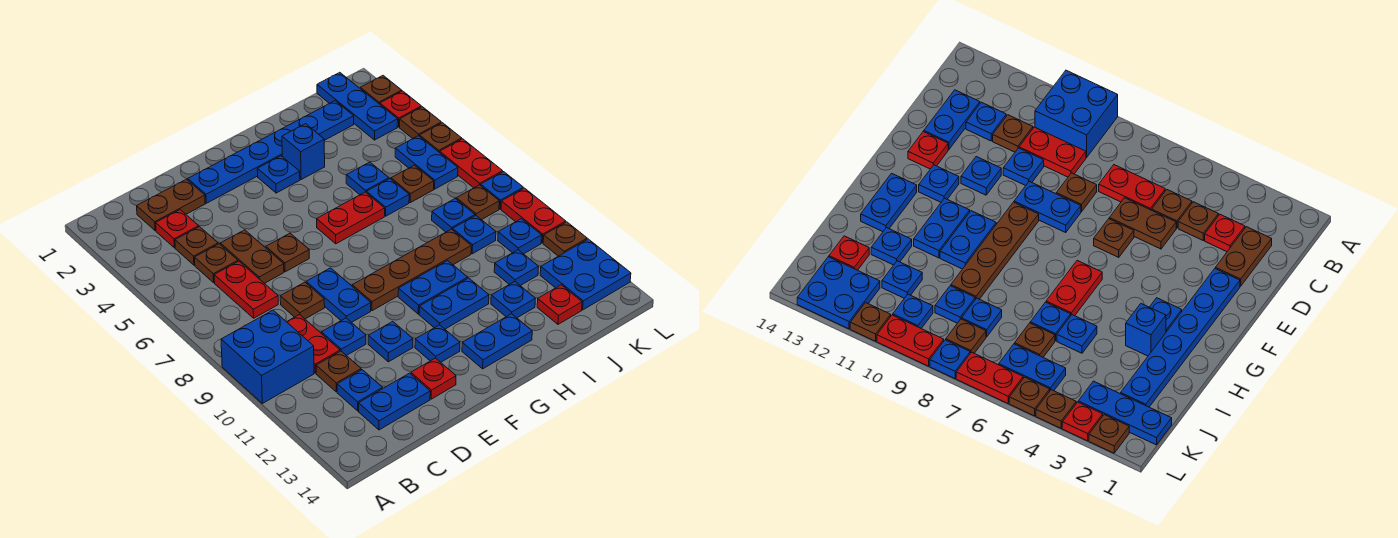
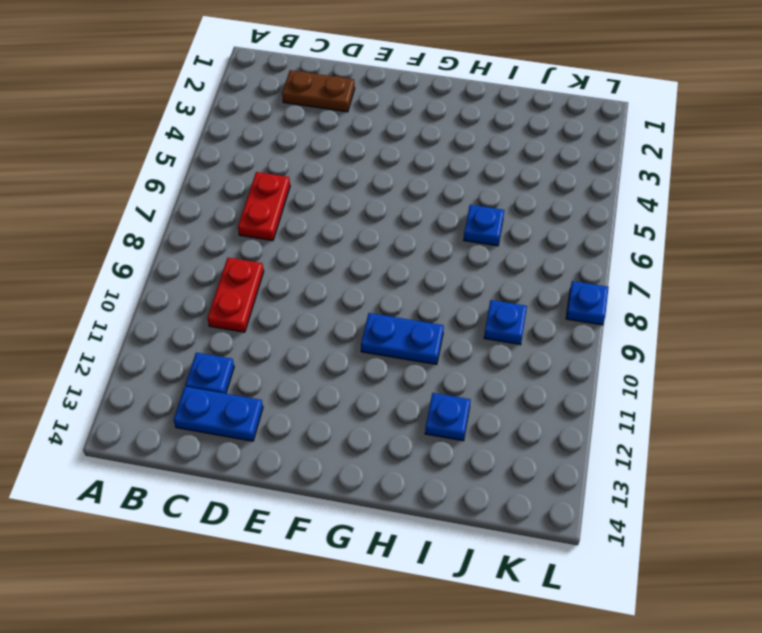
none -> blue brick A9:B10 level 1
none -> red plate C3 level 1
none -> brown plate C4 level 1
none -> brown plate C5 level 1

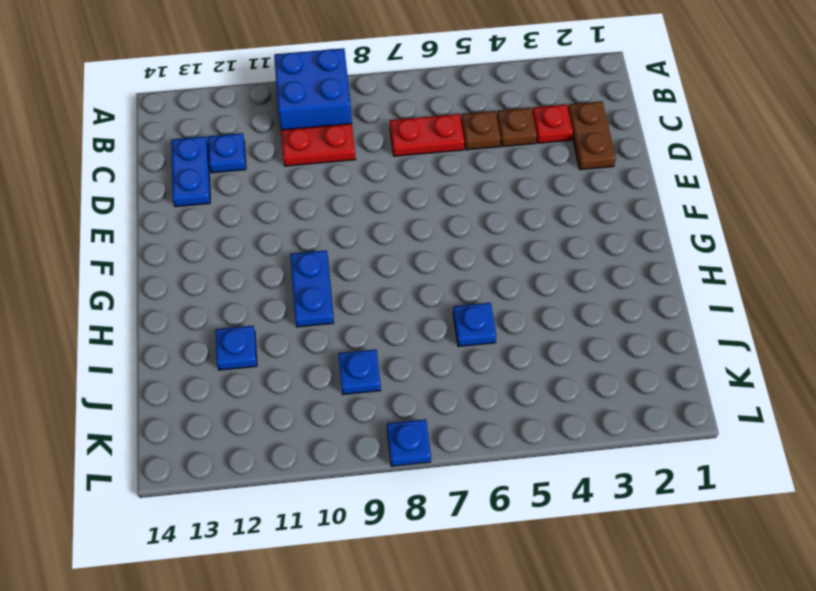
none -> brown plate C11 level 1
none -> brown plate D5:D6 level 1
none -> brown plate D8 level 1
none -> blue plate D10 level 1

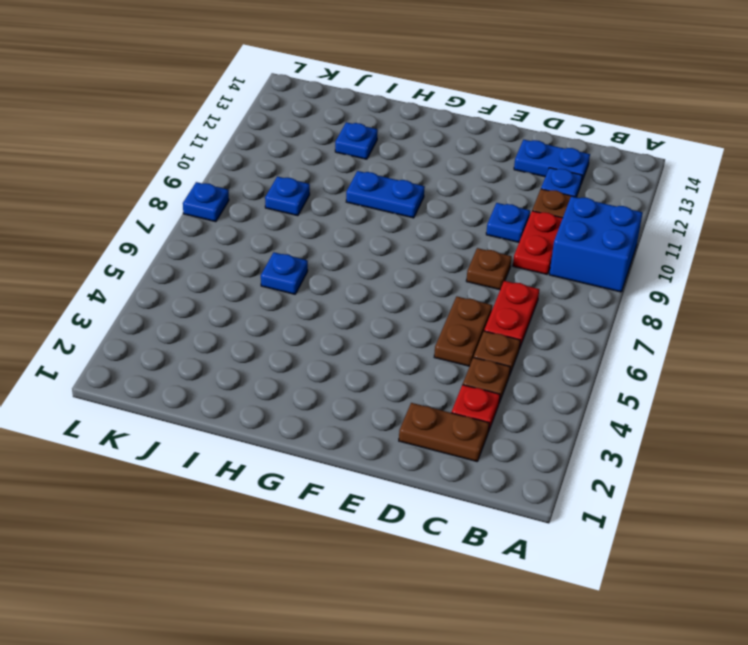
none -> blue plate E2:J2 level 1
none -> brown plate E6 level 1
none -> blue plate E8:E9 level 1
none -> blue plate E11 level 1

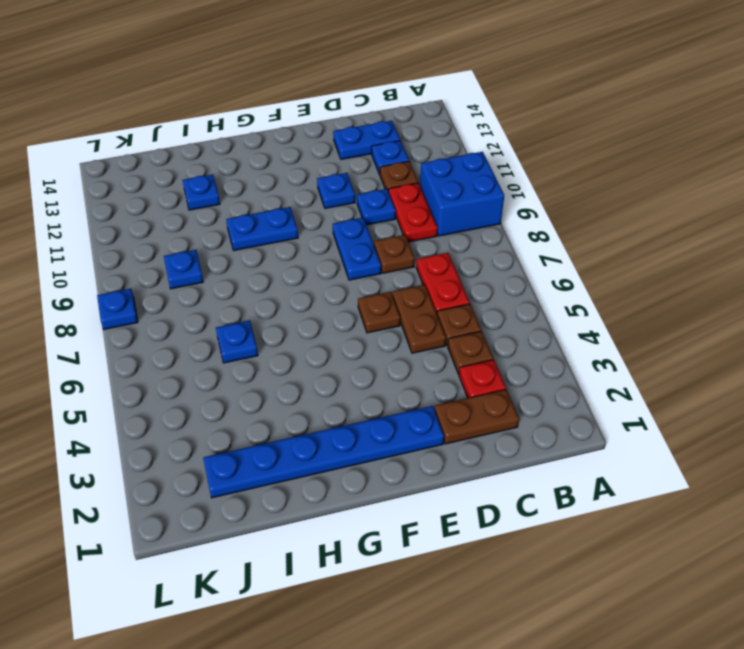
none -> red plate E13 level 1
none -> brown plate F9:I9 level 1
none -> blue plate F12 level 1
none -> blue plate G3 level 1

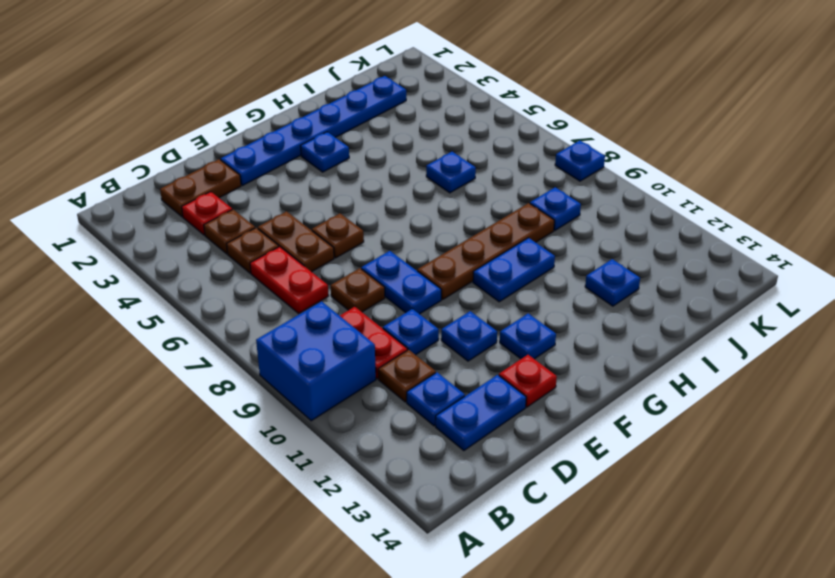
none -> red plate G6:H6 level 1
none -> blue plate G11:H11 level 1
none -> blue plate G13:H13 level 1
none -> blue brick H3 level 1

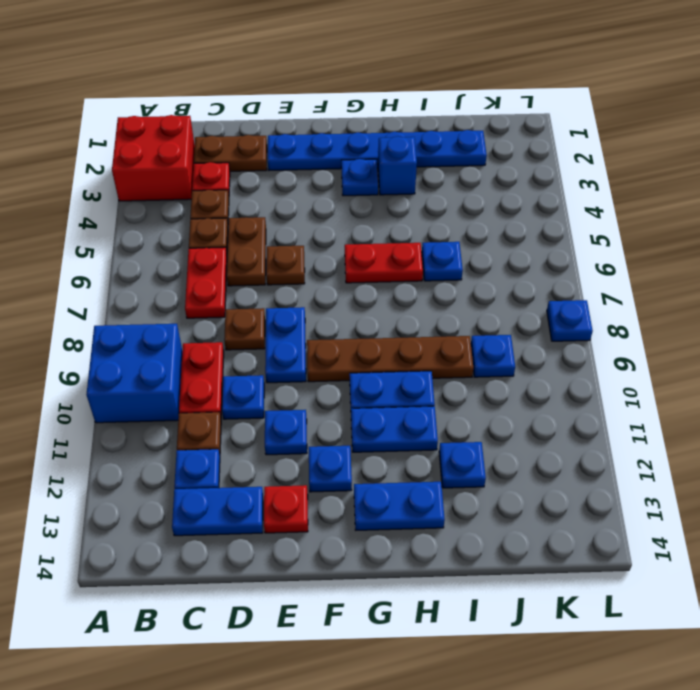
red brick A2:B3 level 1 -> none
none -> blue plate I5 level 1
none -> brown plate J6 level 1
none -> blue plate J8 level 1
none -> blue plate J11 level 1

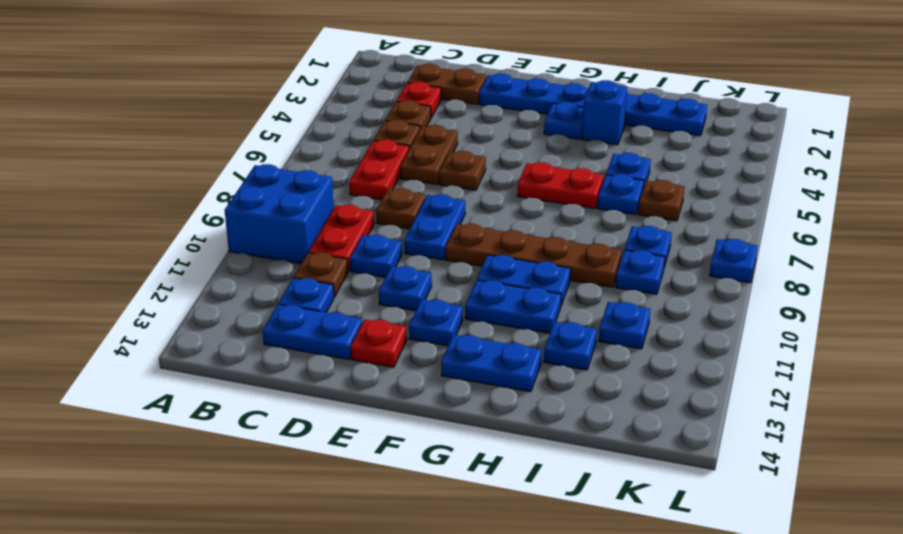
none -> red plate J13 level 1
none -> blue plate K1:K3 level 1
none -> blue plate K5:K6 level 1
none -> brown plate K8 level 1

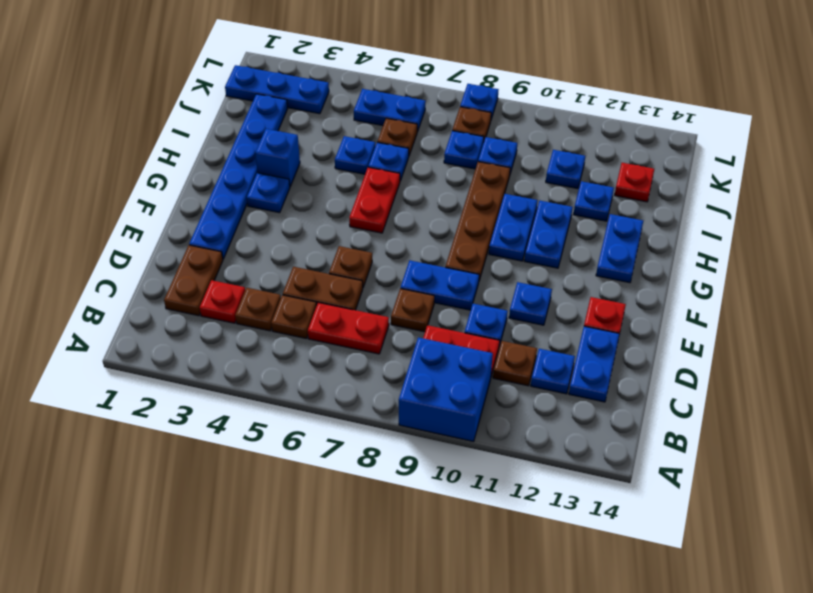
none -> blue plate F12 level 1
none -> blue plate K10 level 1
none -> blue plate K12:L13 level 1
none -> brown plate L2 level 1

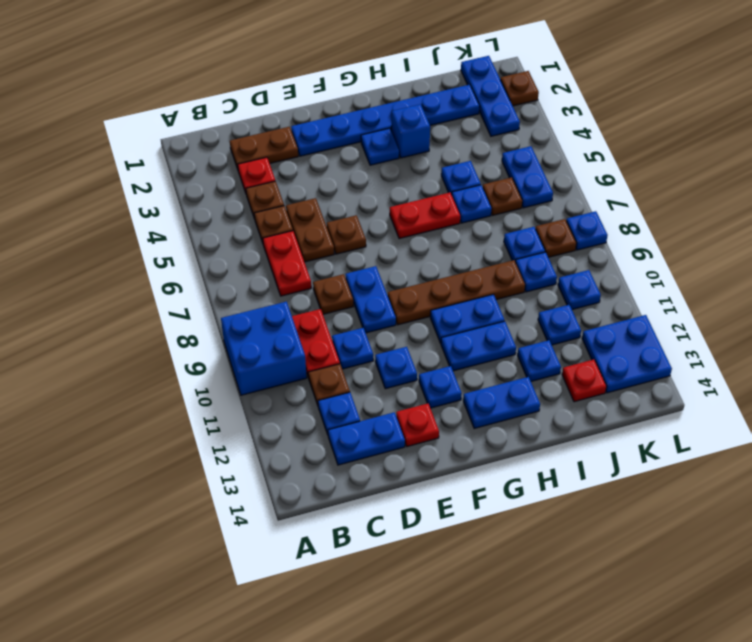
none -> red plate L3 level 1
none -> brown plate L4 level 1
none -> brown plate L5 level 1
none -> red plate L6:L7 level 1

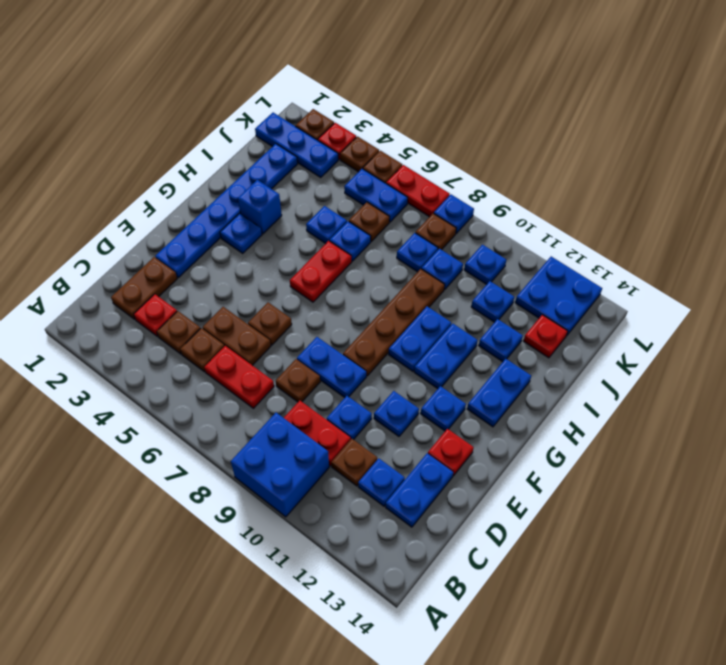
none -> red plate L9:L10 level 1
none -> brown plate L11 level 1

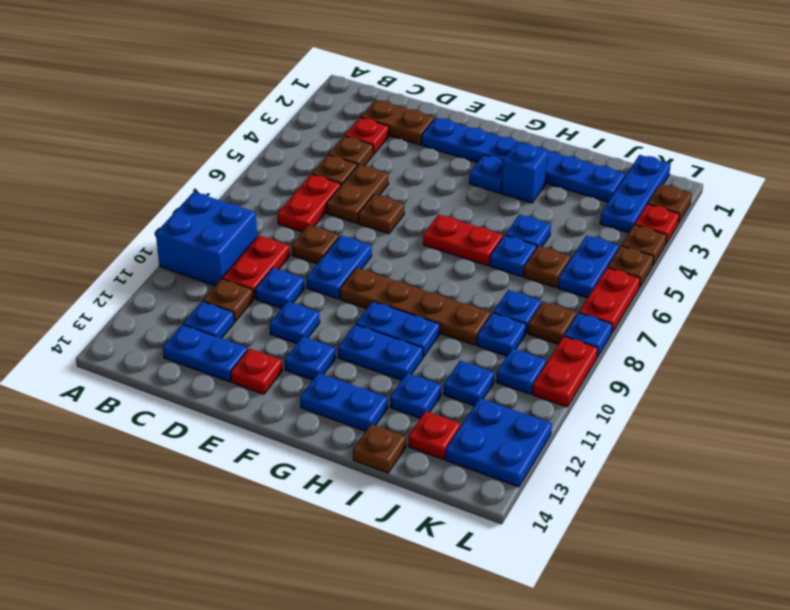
brown plate I14 level 1 -> brown plate L11 level 1

